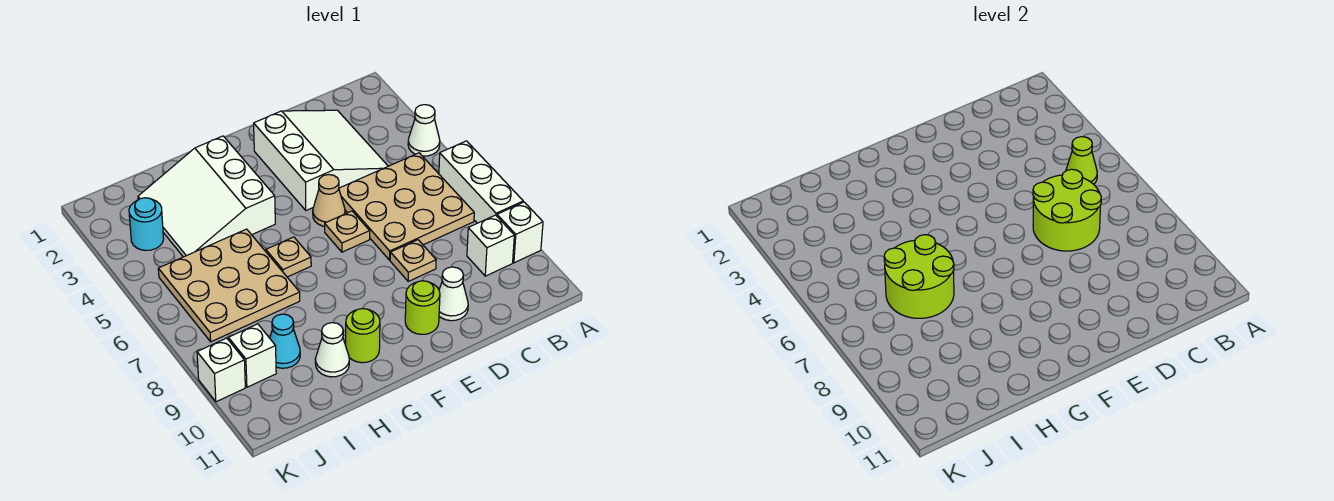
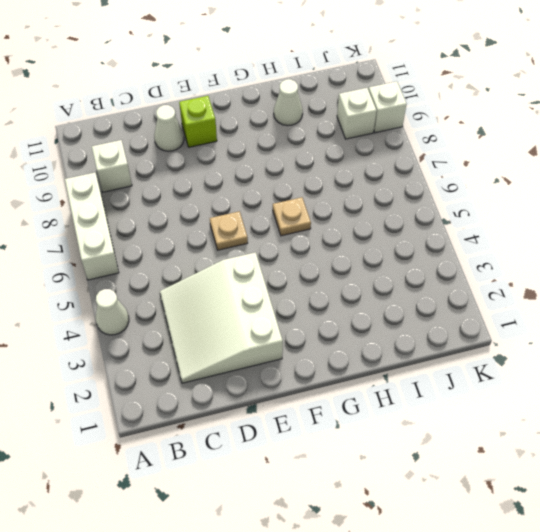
lime brick E10 level 1 -> lime round brick E10 level 1
none -> white brick A9 level 1
none -> tan plate B5:D7 level 1
none -> tan plate D8 level 1

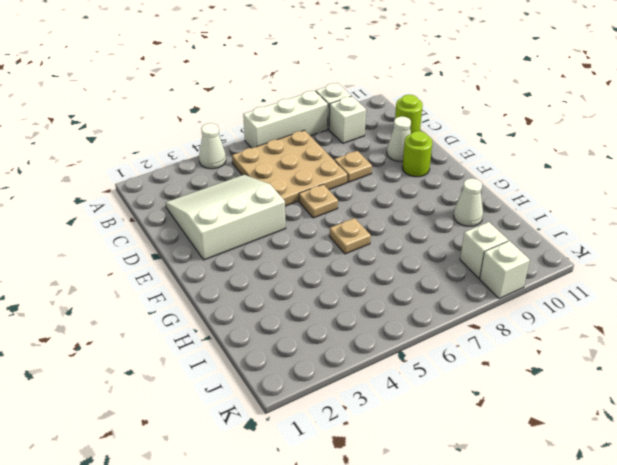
lime round brick C11 level 1 -> lime round brick G10 level 1
none -> tan cone E5 level 1
none -> white slope G2:I4 level 1 top G
none -> tan plate H5:J7 level 1

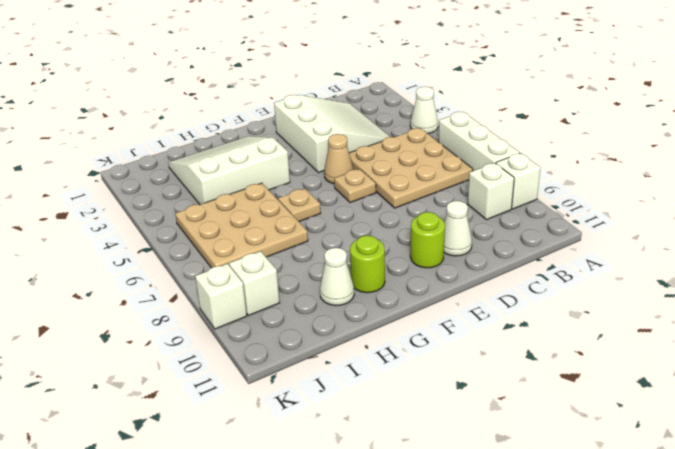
white slope G2:I4 level 1 top 4 -> white slope G2:I4 level 1 top G
none -> tan plate D8 level 1
none -> cyan cone I9 level 1
none -> cyan round brick J3 level 1

